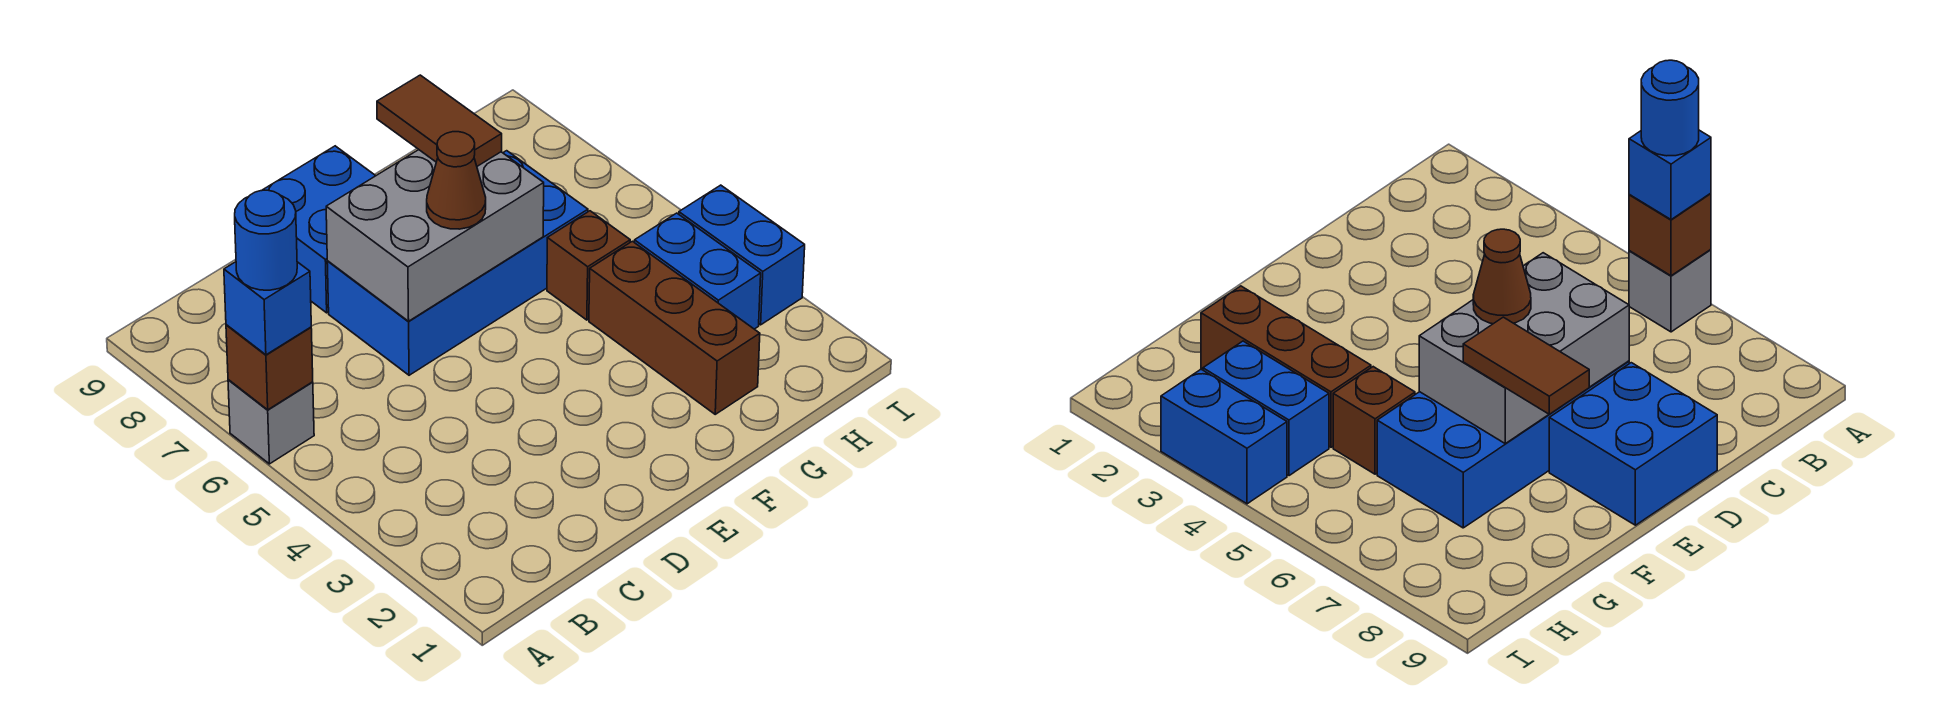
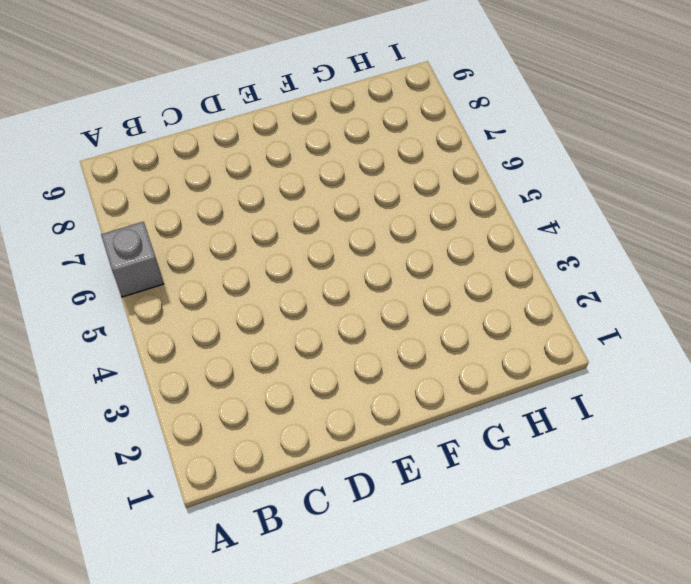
none -> blue brick D6:G7 level 1
none -> blue brick D8:E9 level 1
none -> brown brick G2:G4 level 1

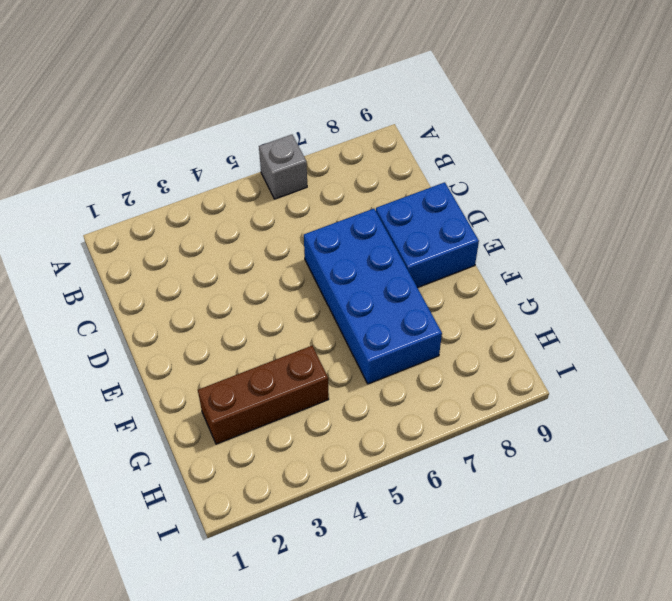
none -> brown brick G5 level 1
none -> blue brick H3:H4 level 1
none -> blue brick I3:I4 level 1

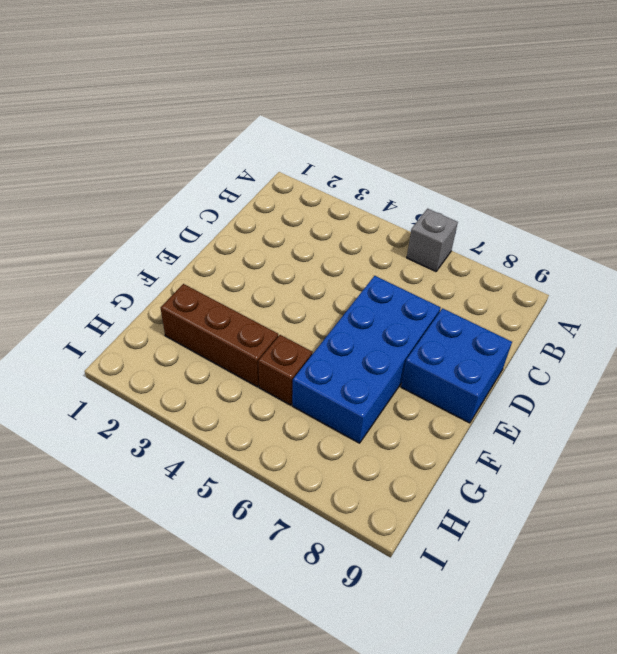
none -> blue brick H3:H4 level 1
none -> blue brick I3:I4 level 1
none -> brown brick A6 level 2

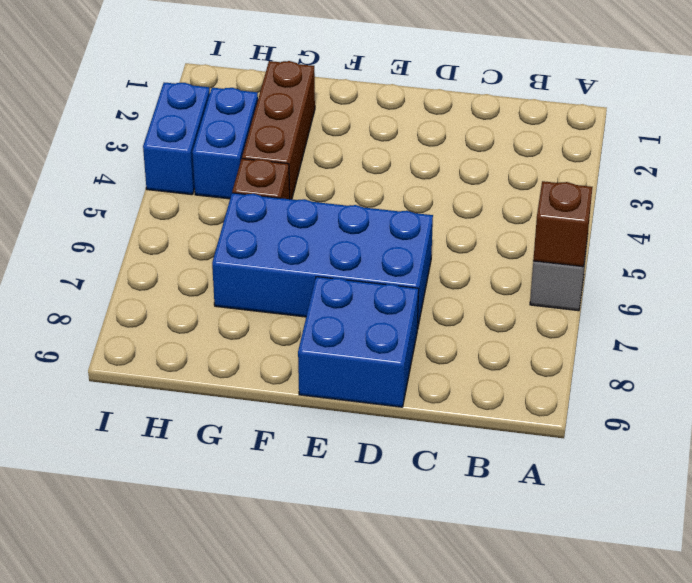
none -> grey brick D6:F7 level 2
none -> blue brick A6 level 3
none -> brown cone E6 level 3

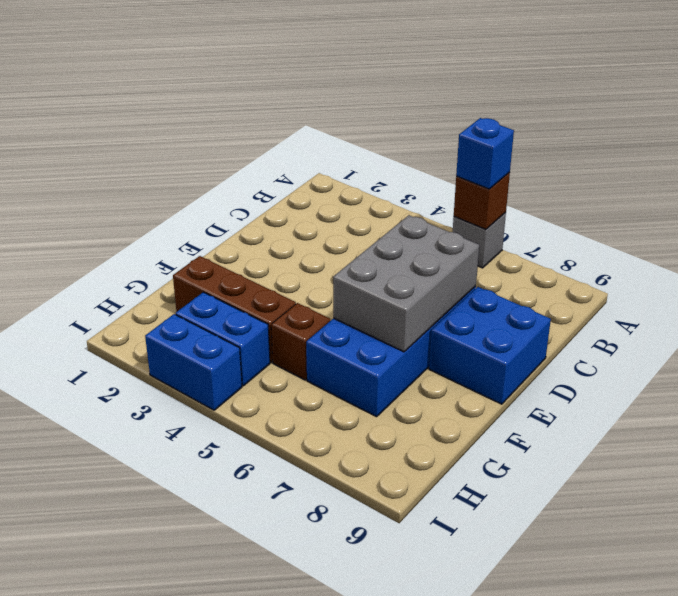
none -> brown cone E6 level 3
none -> brown tile F7:F8 level 3
none -> blue round brick A6 level 4

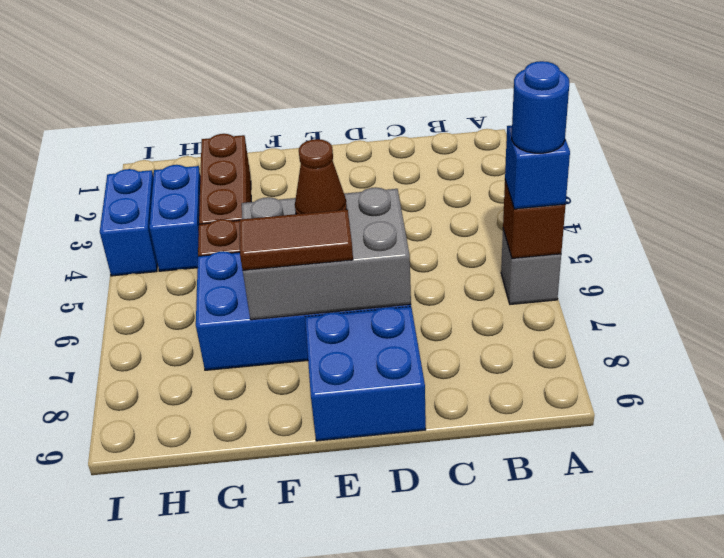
brown tile E7:F7 level 3 -> brown tile F7:F8 level 3

